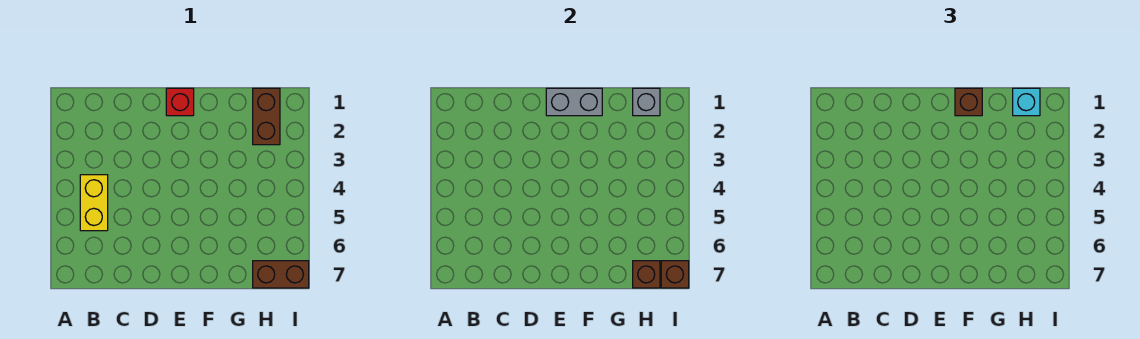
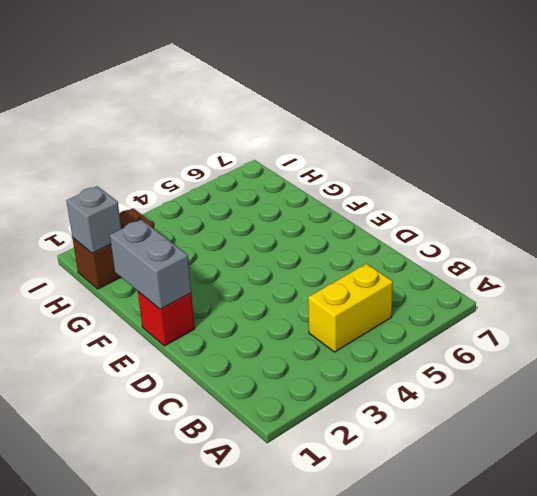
none -> brown brick H7:I7 level 1
none -> brown brick H7 level 2

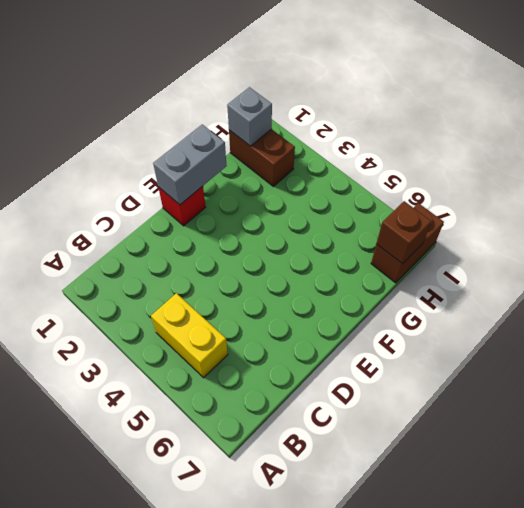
none -> brown brick I7 level 2
none -> brown brick F1 level 3

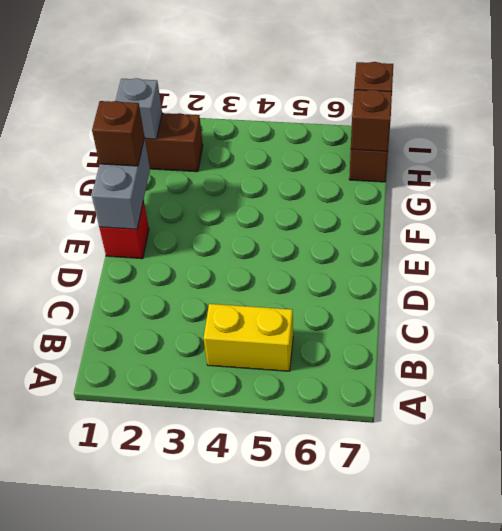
none -> cyan brick H1 level 3

